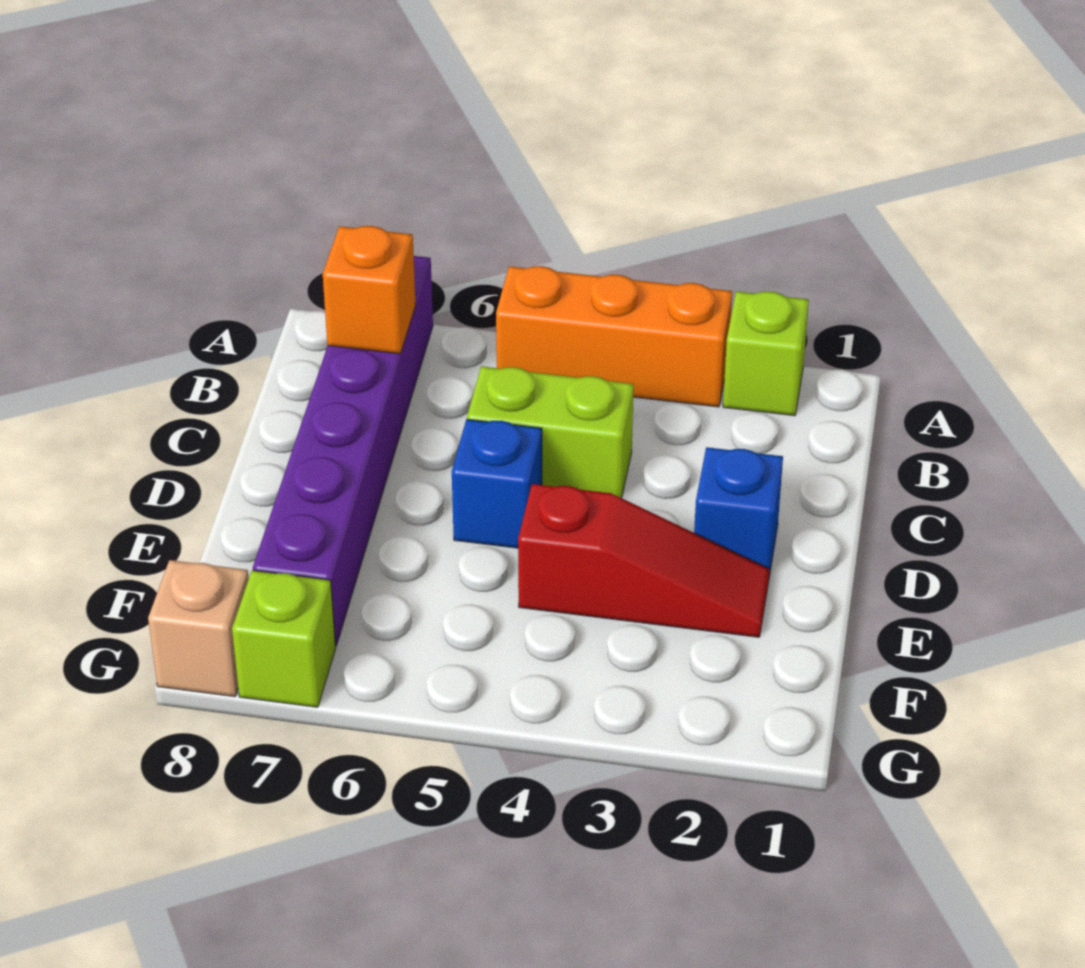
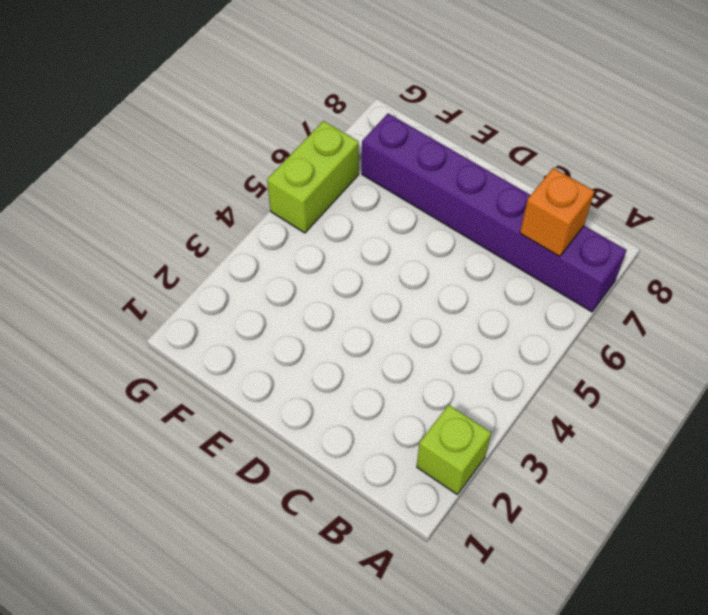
lime brick G5:G6 level 1 -> lime brick C4:C5 level 1
none -> orange brick A3:A5 level 1
none -> blue brick D2 level 1

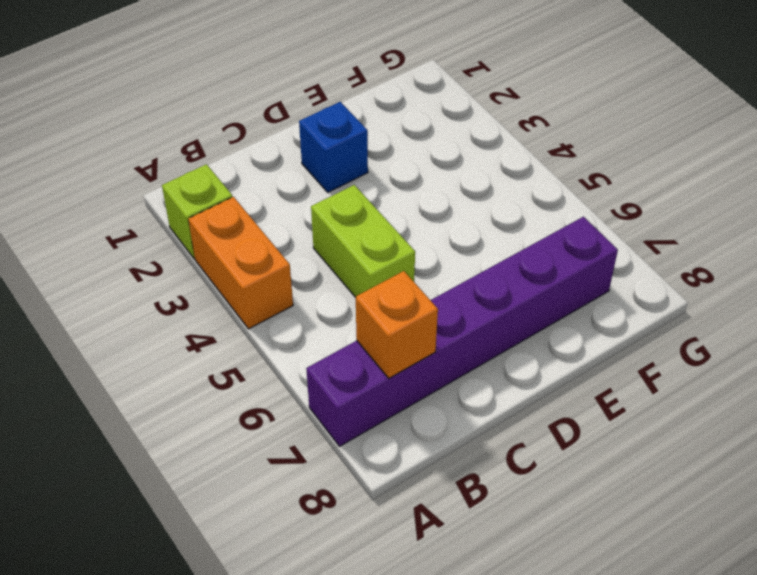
orange brick A3:A4 level 1 -> orange brick A3:A5 level 1
none -> blue brick D5 level 1
none -> red slope E2:E4 level 1 top 4

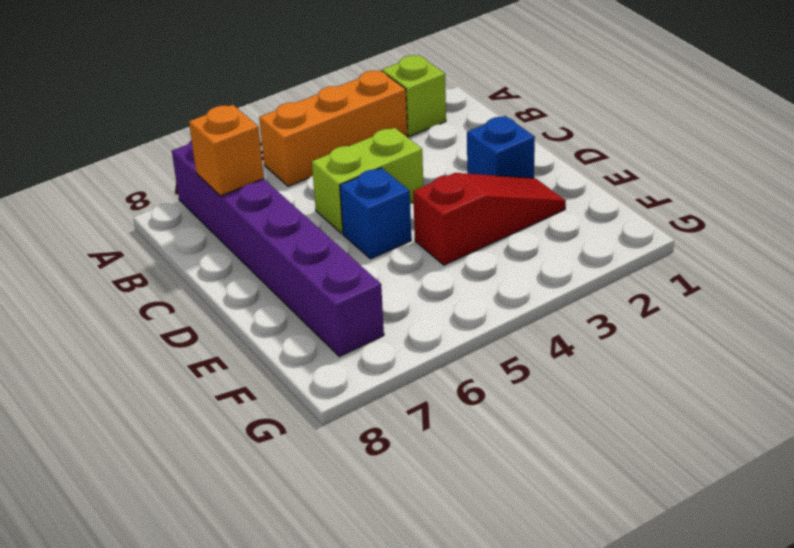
none -> lime brick G7 level 1
none -> tan brick G8 level 1

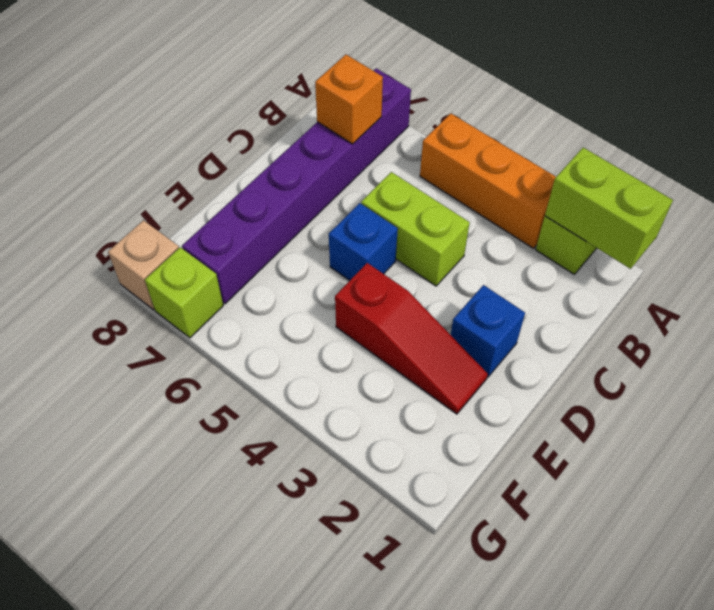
lime brick A1:A2 level 2 -> none

